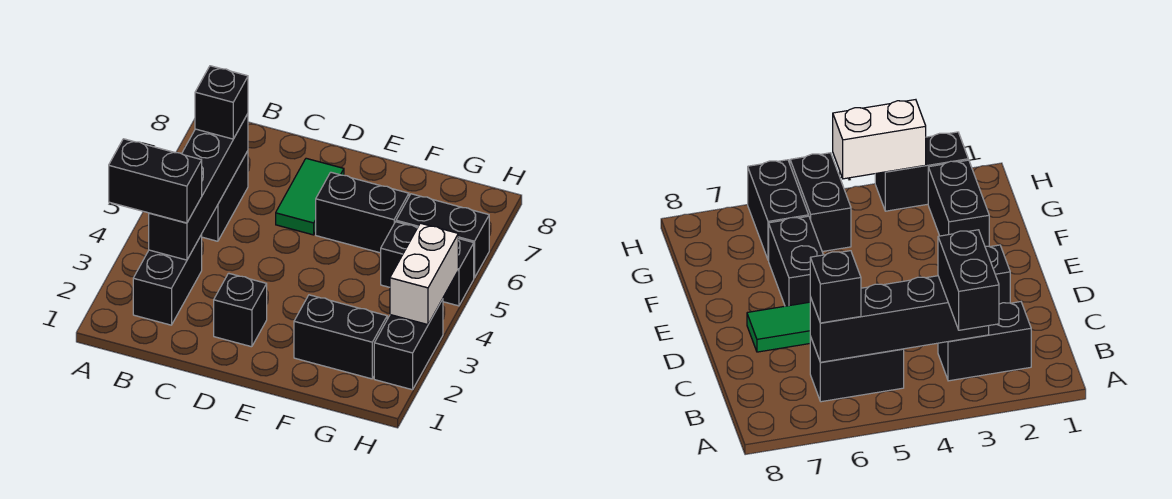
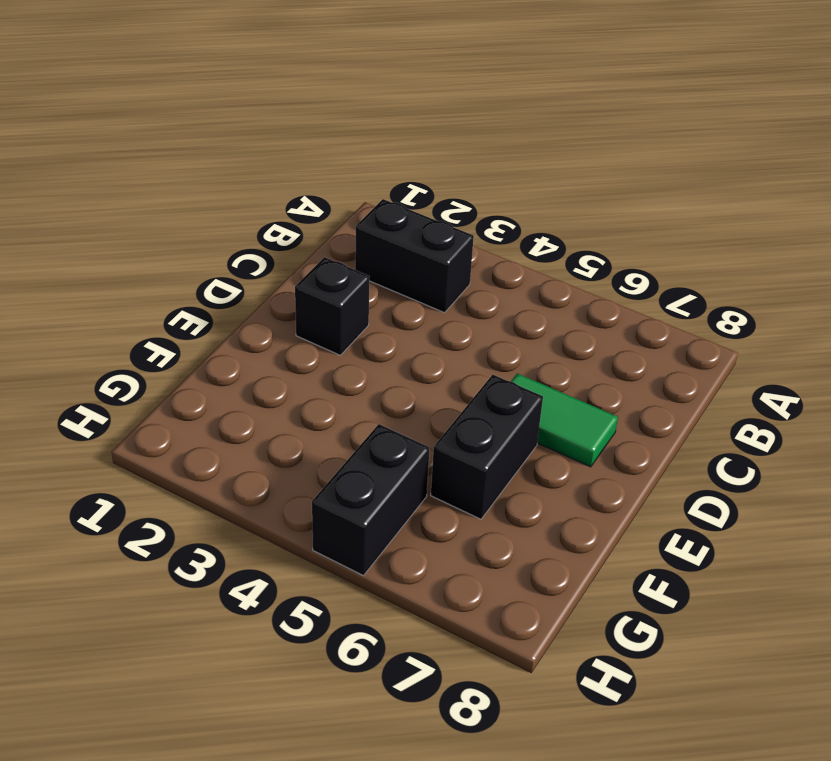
none -> black brick B5:B6 level 1
none -> black brick F2:G2 level 1
none -> black brick G6:H6 level 1

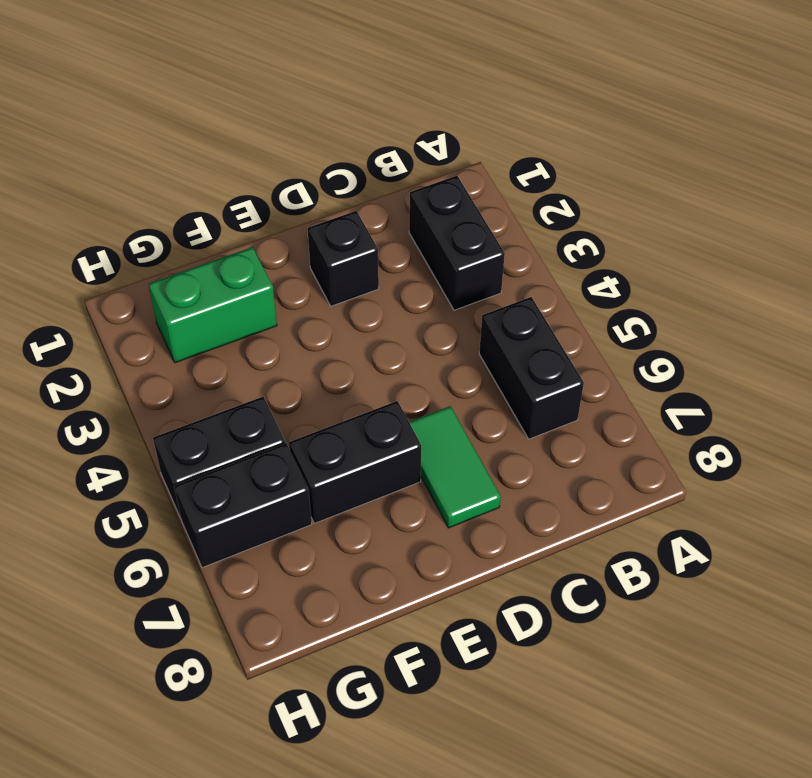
green brick F2:G2 level 1 -> black brick F2:G2 level 1
none -> black brick H2:H3 level 1
none -> black brick B3:B6 level 2
none -> white brick H3:H4 level 2

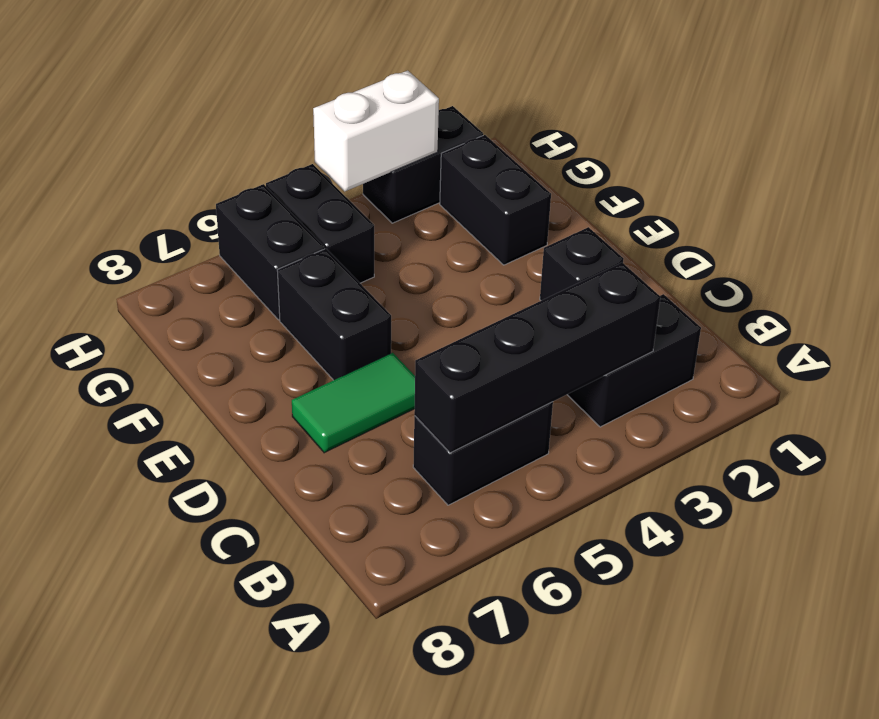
none -> black brick A3:B3 level 3
none -> black brick B6 level 3

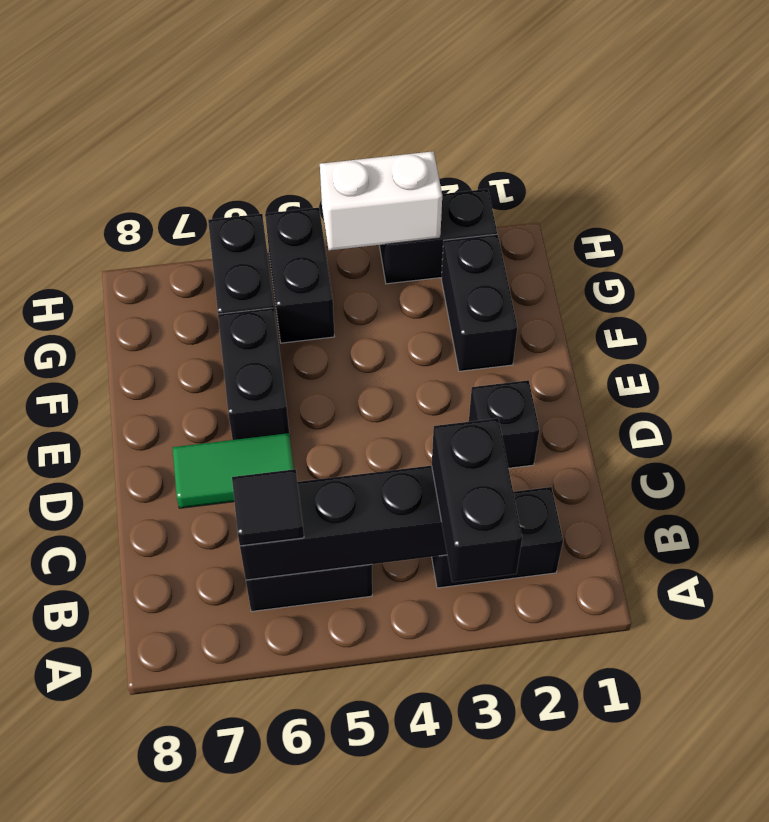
black tile B6 level 3 -> black brick B6 level 3

